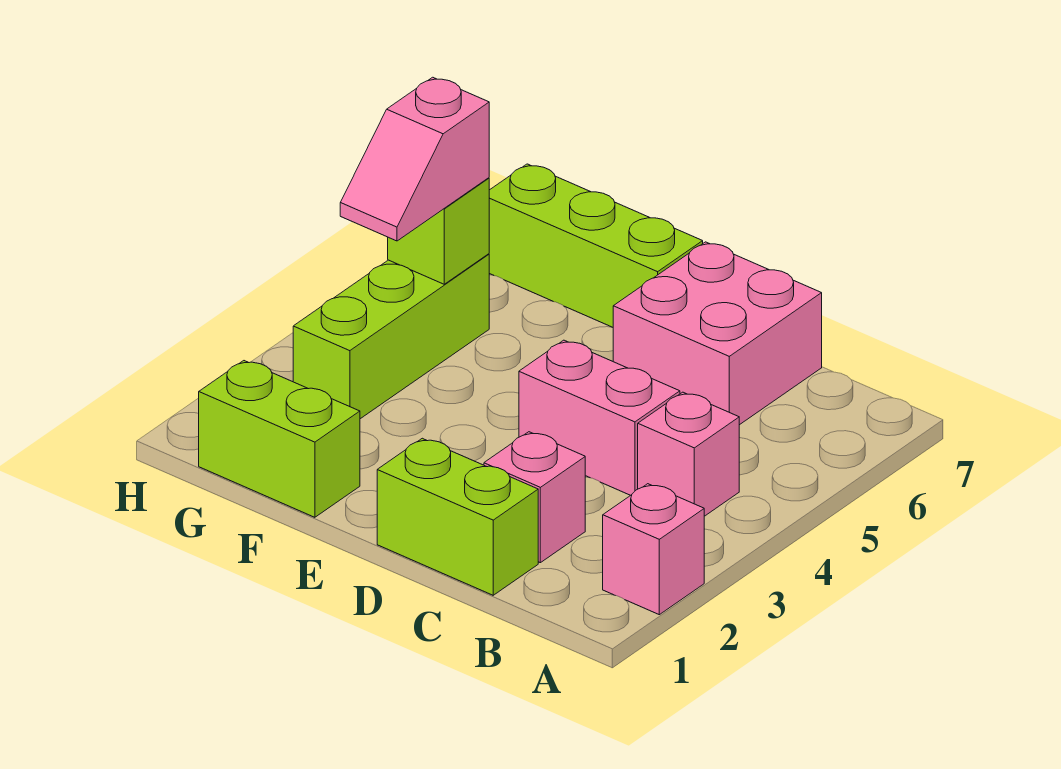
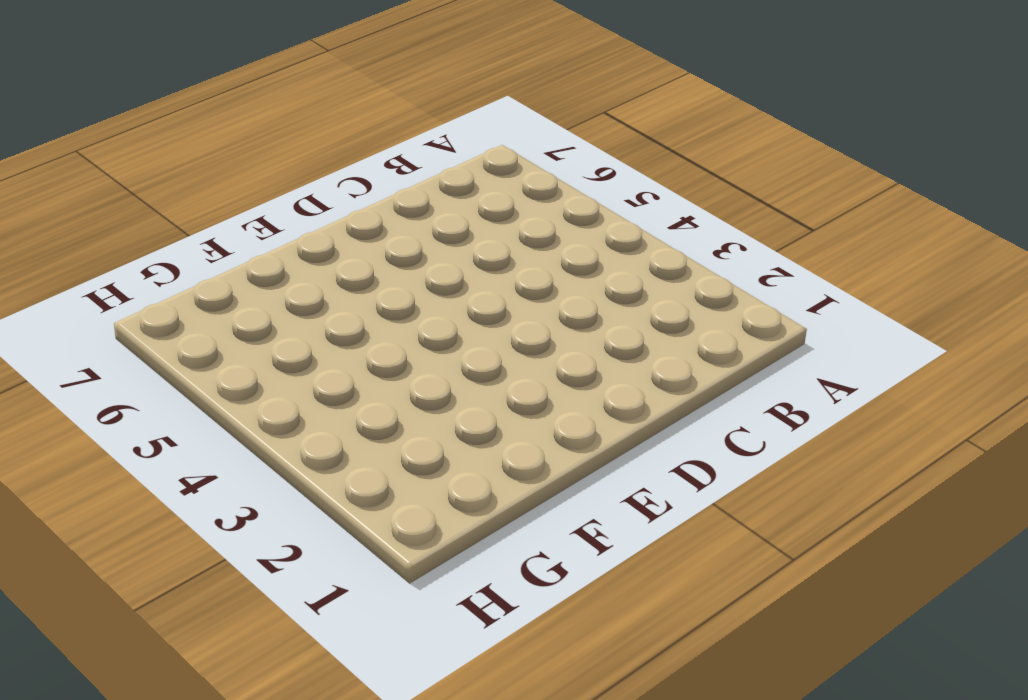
none -> pink brick A2 level 1
none -> pink brick B4 level 1

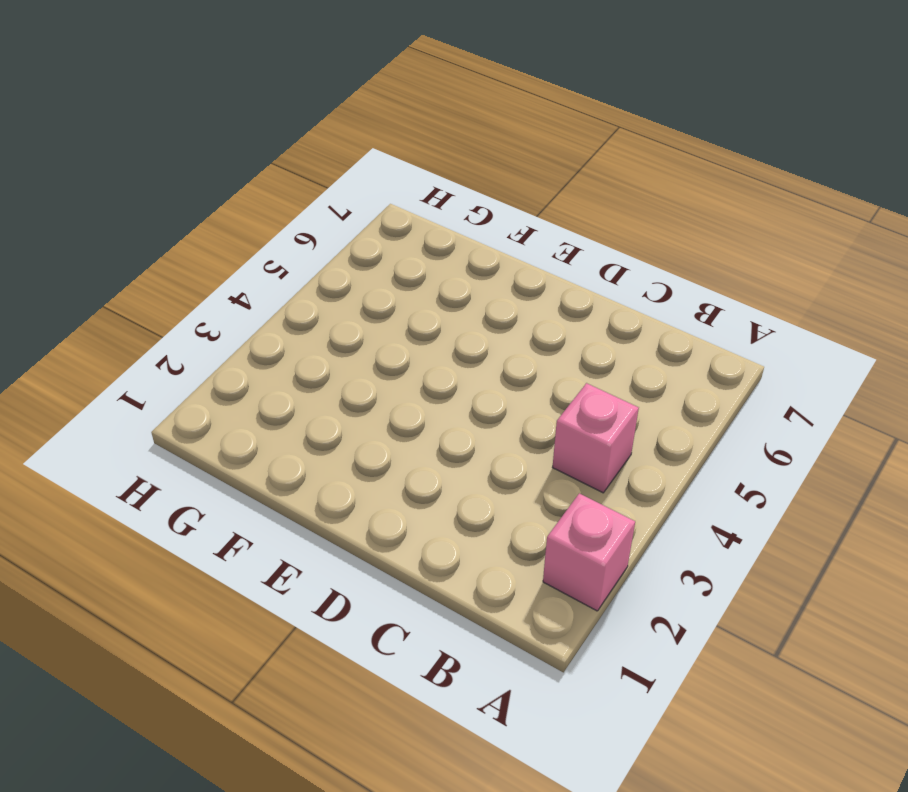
none -> lime brick C1:D1 level 1
none -> pink brick C2 level 1

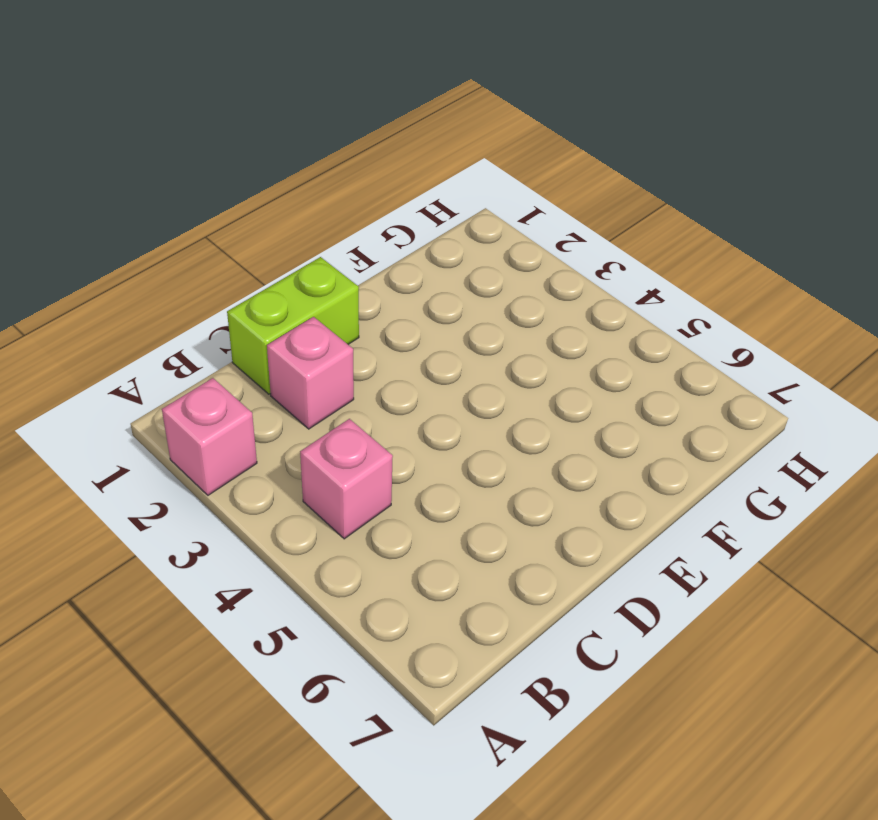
none -> pink brick C4:D4 level 1
none -> pink brick C6:D7 level 1

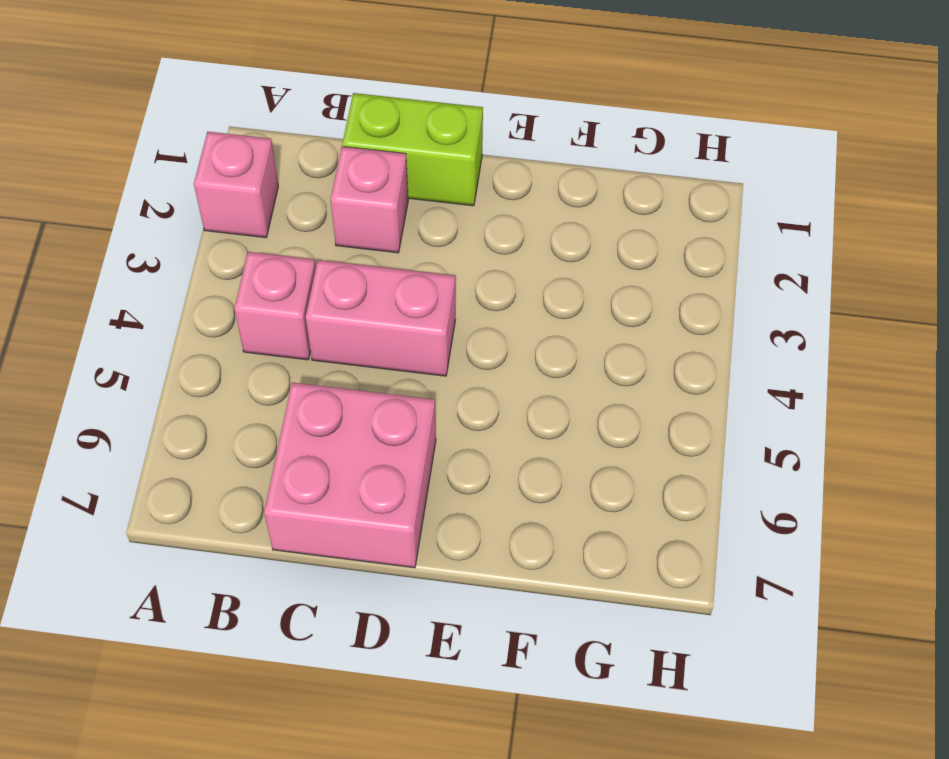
none -> lime brick E7:G7 level 1
none -> lime brick F1:G1 level 1

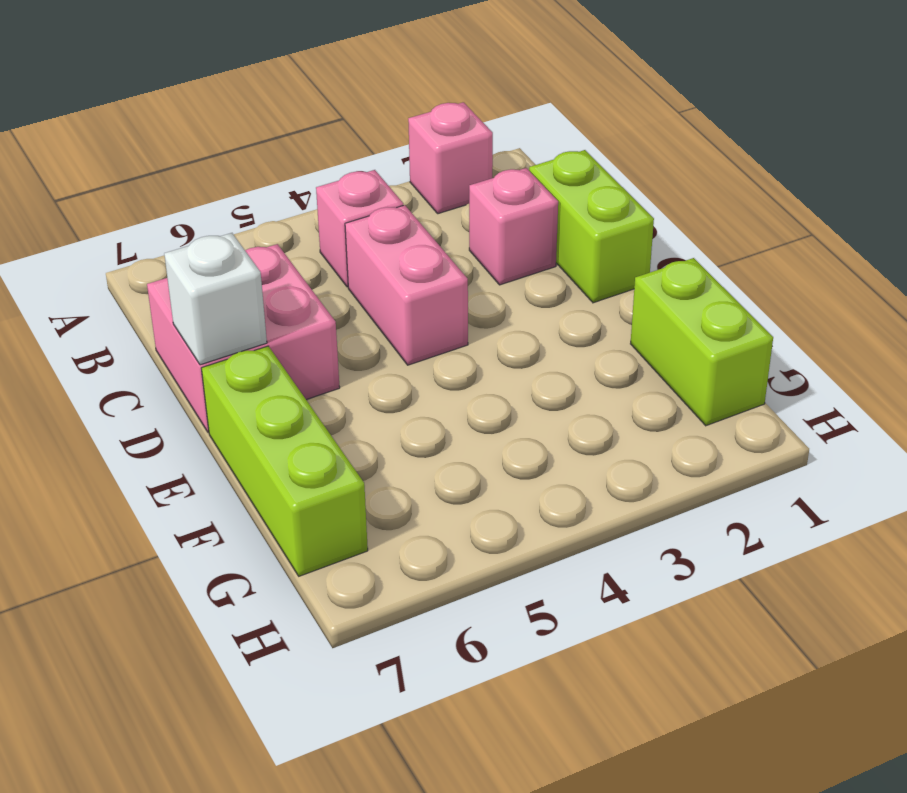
white brick D7 level 2 -> none
none -> lime brick G3:G5 level 1
none -> lime brick G5 level 2

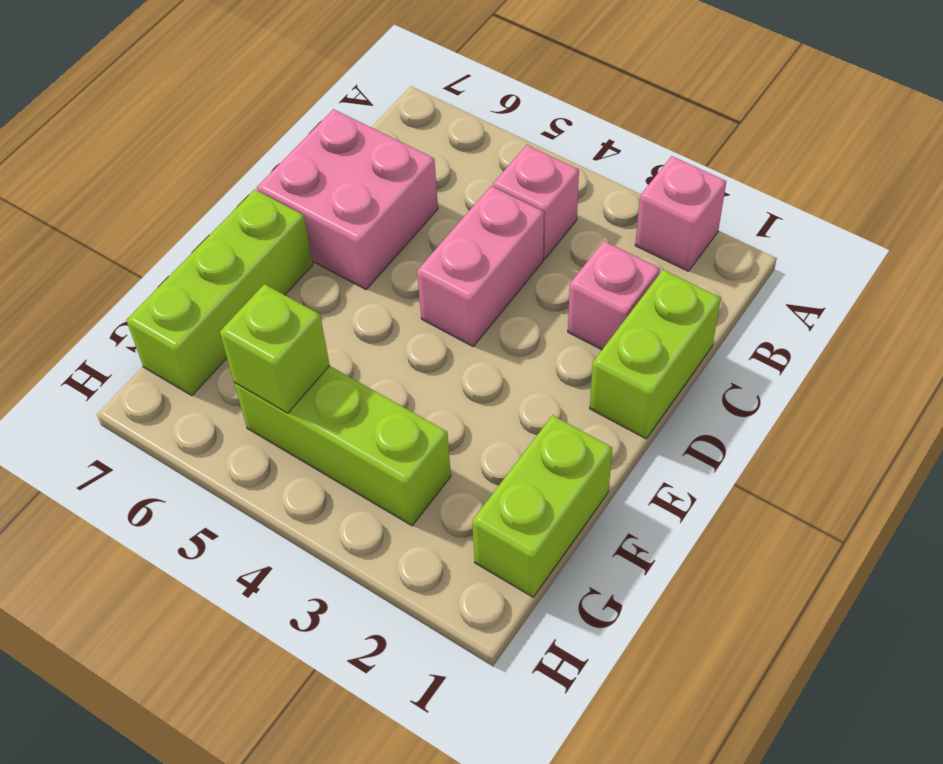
none -> pink slope G4:G5 level 3 top 5

